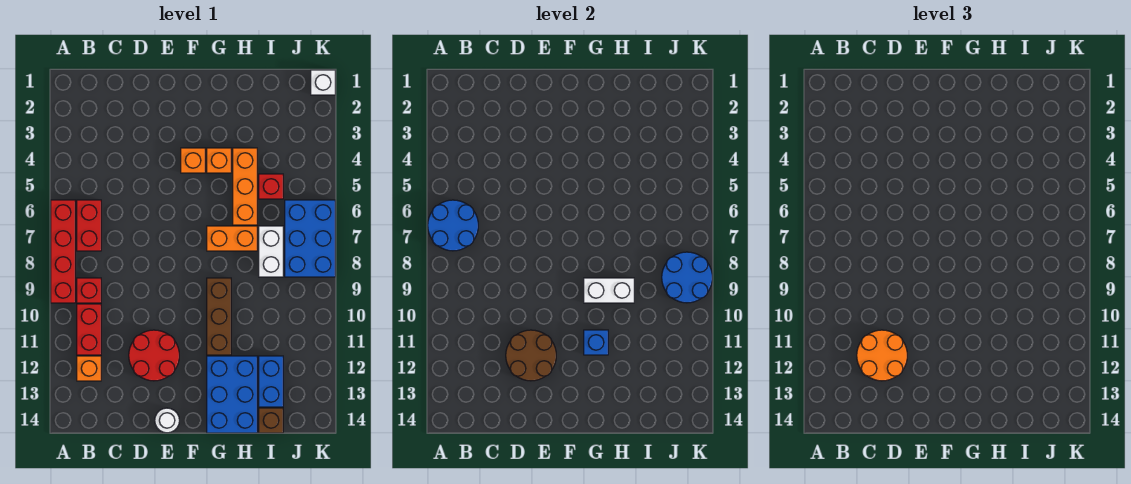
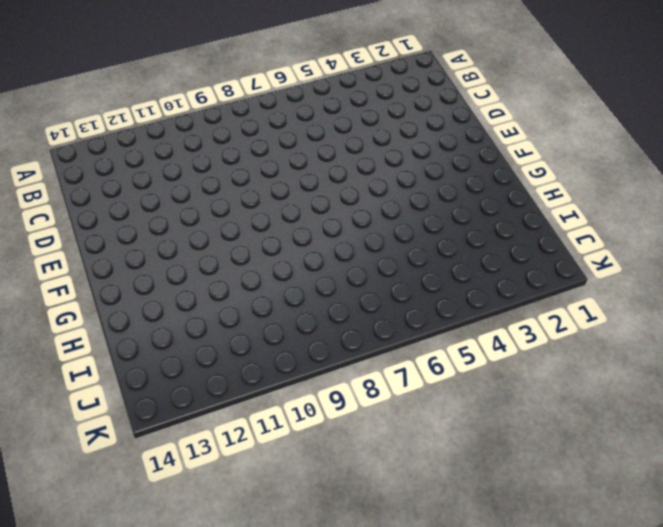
none -> red brick A6:A9 level 1
none -> red brick B6:B7 level 1
none -> red brick B9 level 1

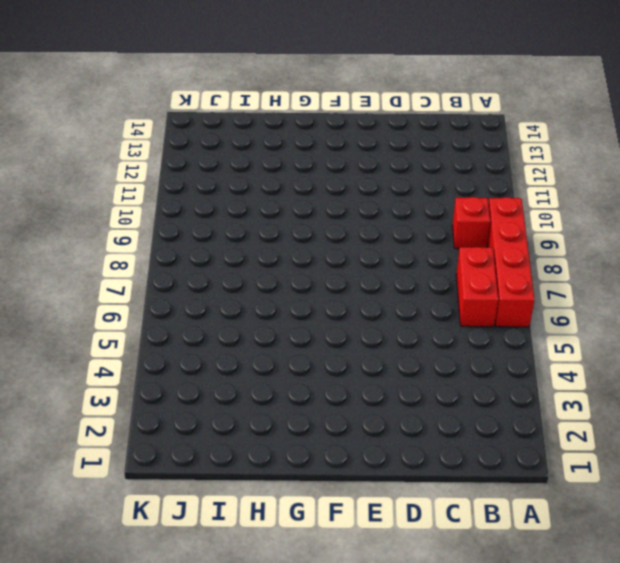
none -> red brick B10:B11 level 1
none -> orange brick B12 level 1
none -> red round brick D11:E12 level 1

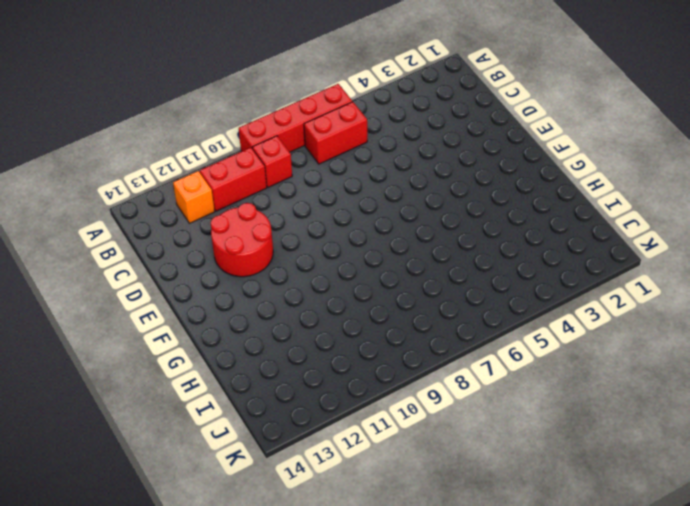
none -> white round brick E14 level 1
none -> orange brick F4 level 1
none -> orange brick G4 level 1

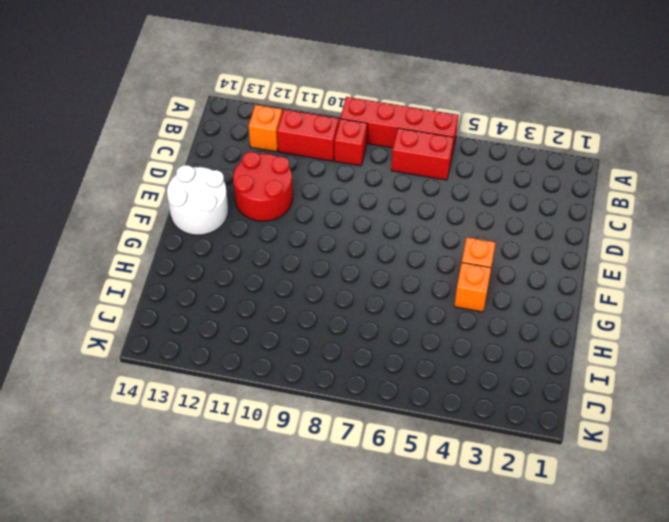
white round brick E13:F14 level 1 -> white round brick E14 level 1
none -> orange brick G7:H7 level 1
none -> brown brick G9:G11 level 1
none -> blue brick G12:H14 level 1

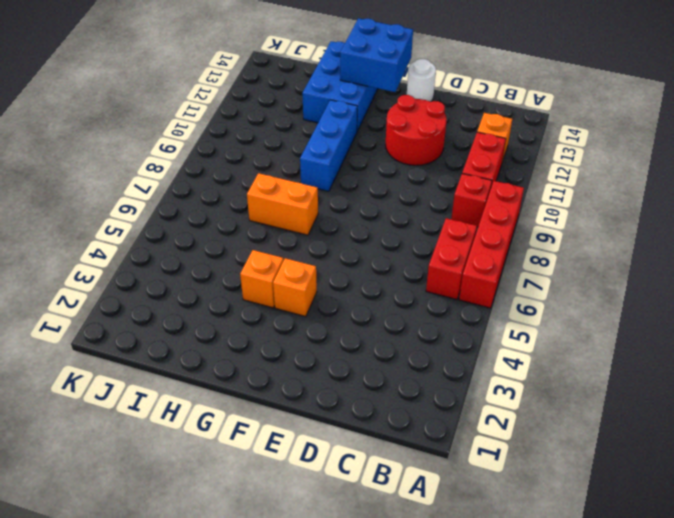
blue brick F13:G14 level 2 -> none
blue brick G9:G11 level 1 -> brown brick G9:G11 level 1
none -> orange brick H4:H6 level 1
none -> red brick I5 level 1
none -> white brick I7:I8 level 1

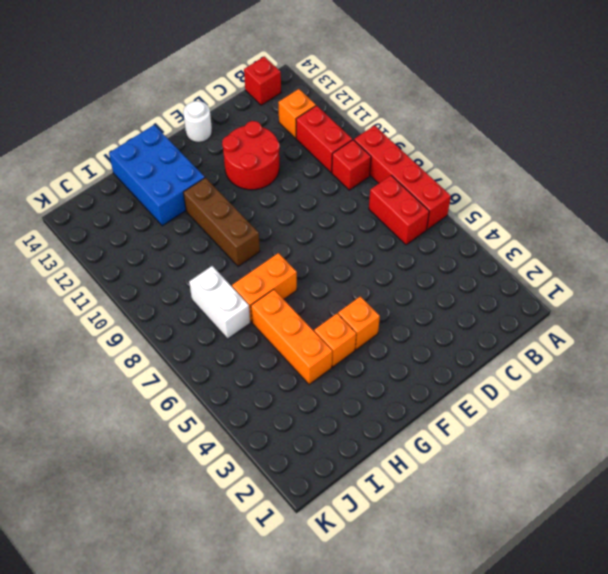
red brick B14 level 1 -> red brick I5 level 1
none -> blue brick I12:I13 level 1
none -> brown brick I14 level 1
none -> blue brick J6:K8 level 1

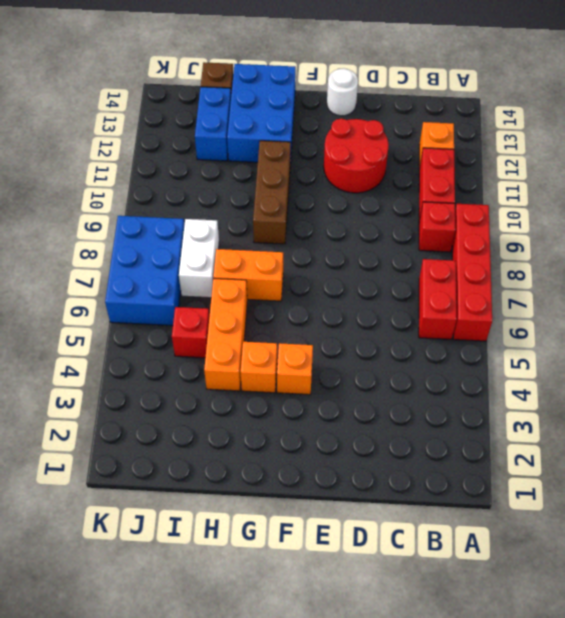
none -> white brick K1 level 1
none -> blue round brick A6:B7 level 2
none -> brown round brick D11:E12 level 2

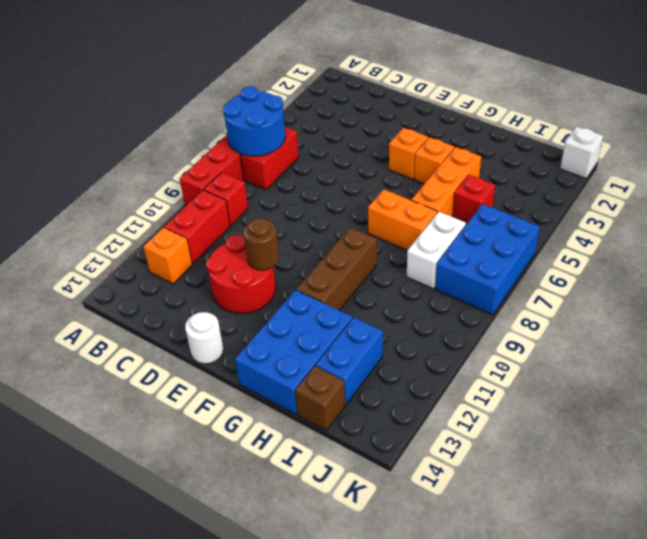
brown round brick E11 level 2 -> brown round brick D11:E12 level 2
none -> white brick G9:H9 level 2
none -> blue brick G11 level 2
none -> blue round brick J8:K9 level 2

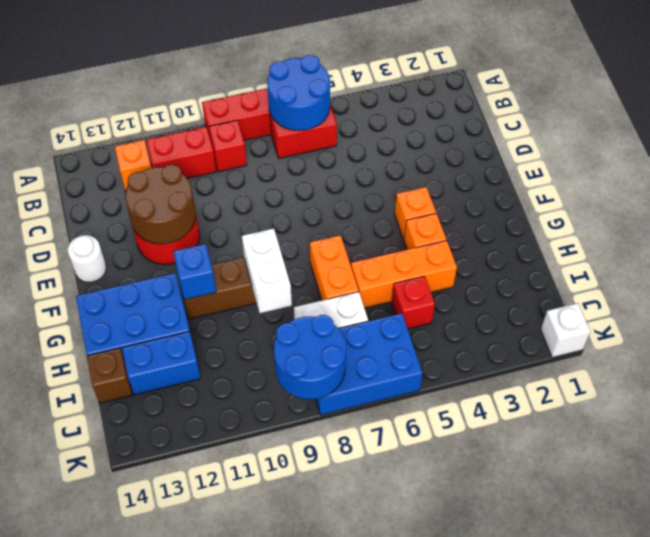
none -> orange round brick C11:D12 level 3

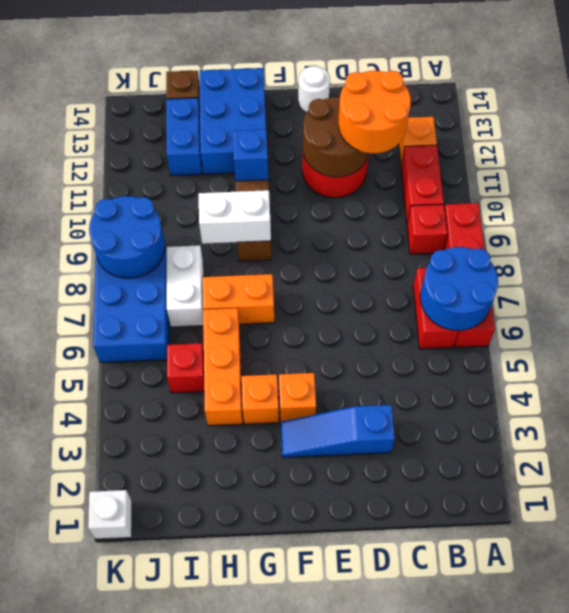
blue slope D3:F3 level 1 top D -> none

